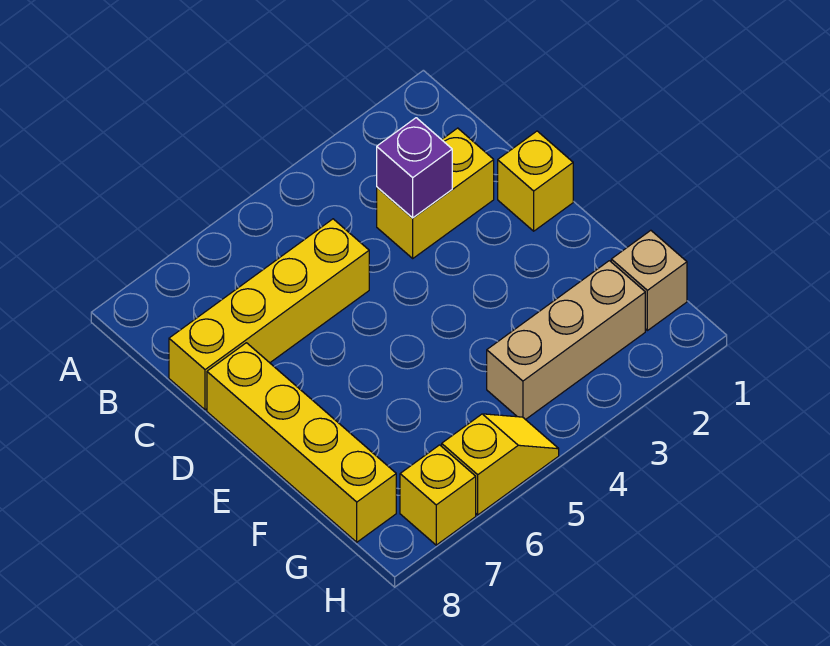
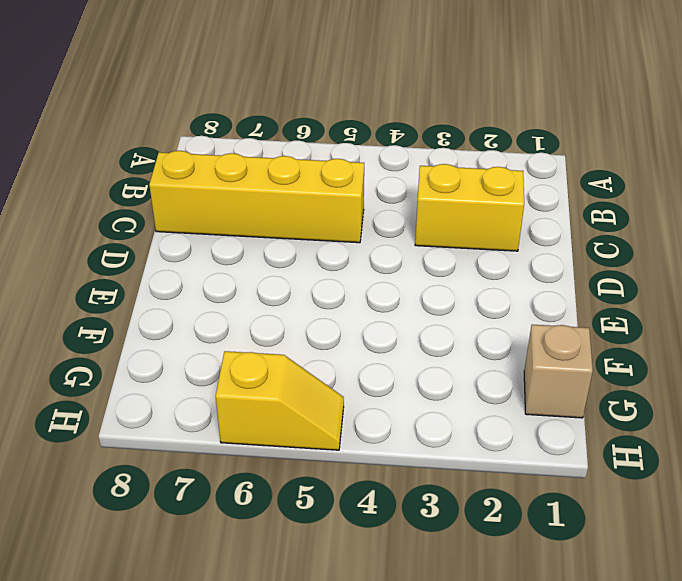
none -> yellow brick D1 level 1
none -> yellow brick D8:G8 level 1

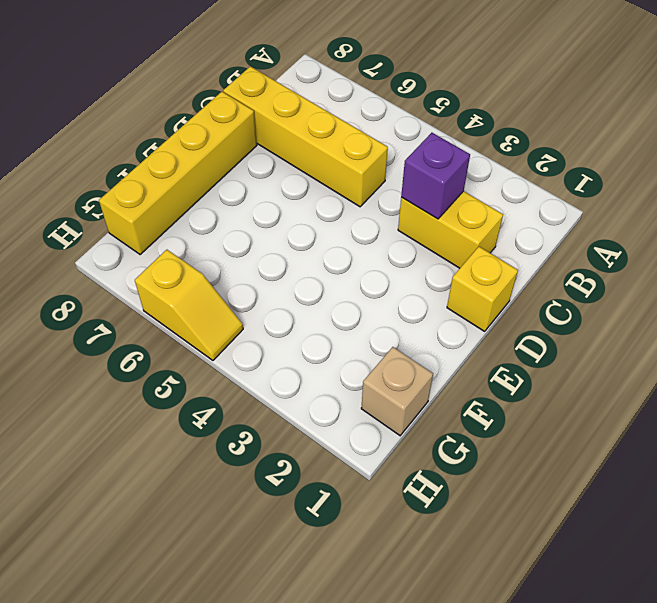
none -> tan brick G2:G4 level 1
none -> yellow brick H7 level 1

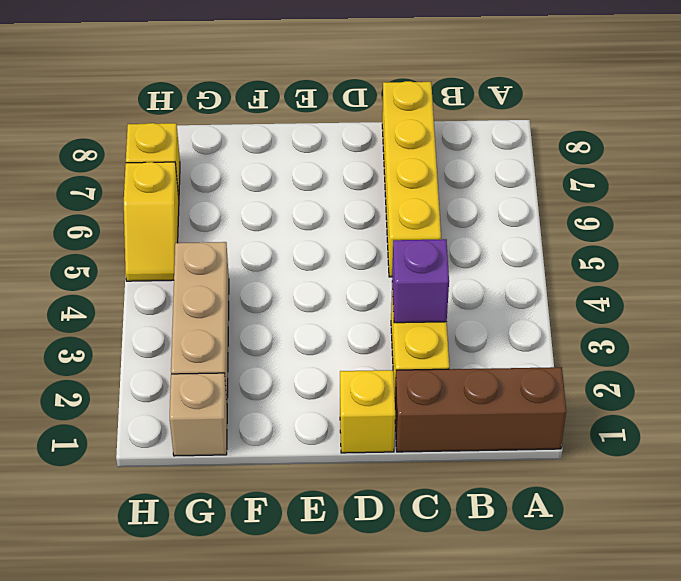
brown brick A1:C1 level 1 -> none
none -> yellow brick D8:G8 level 1

